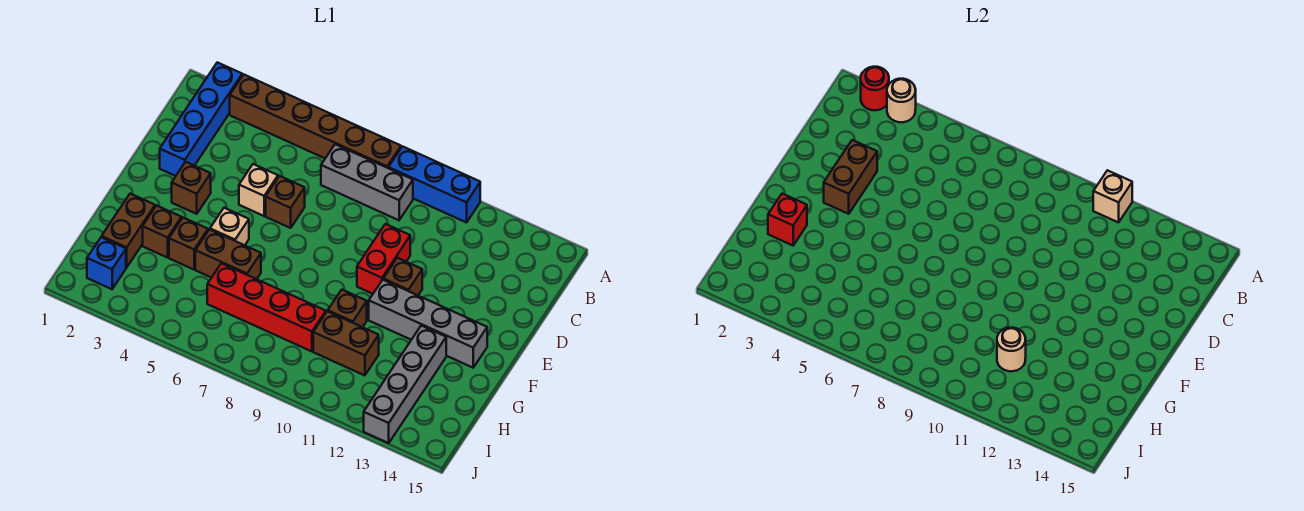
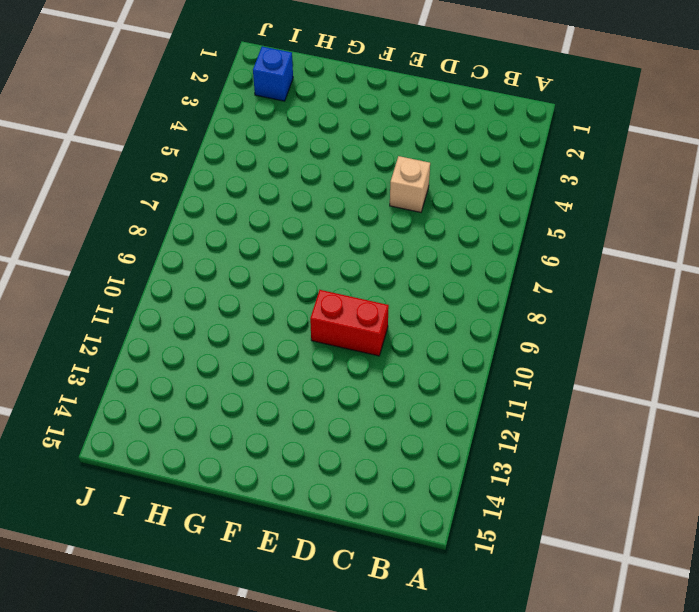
none -> blue brick A2:D2 level 1
none -> brown brick A3:A8 level 1
none -> blue brick A9:A11 level 1

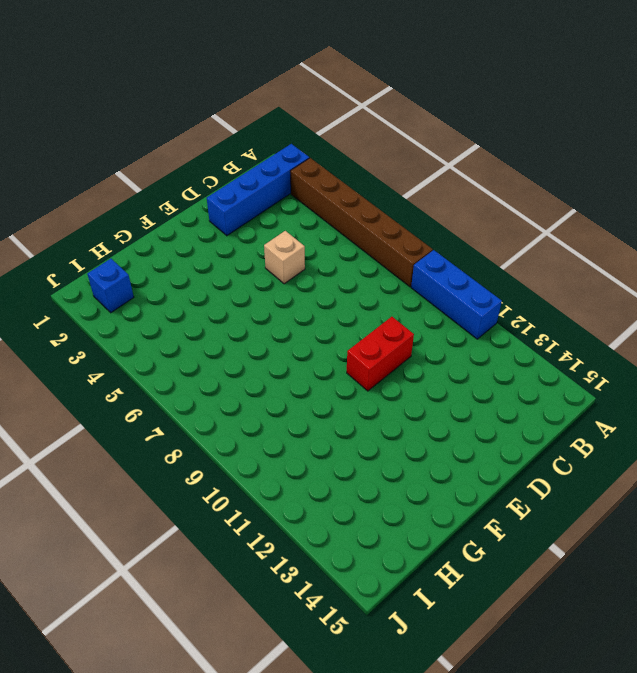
none -> grey brick B7:B9 level 1
none -> brown brick D6 level 1
none -> brown brick E3 level 1

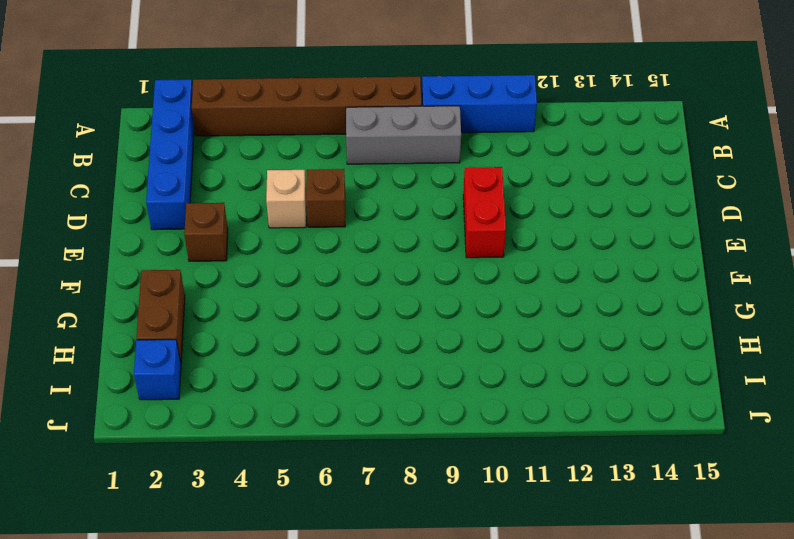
none -> brown brick E11 level 1
none -> tan brick F5 level 1
none -> grey brick F11:F14 level 1

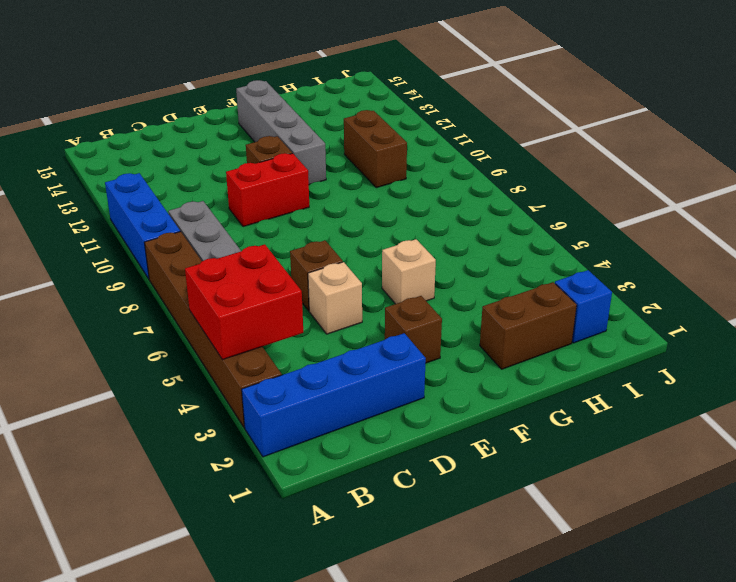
red brick A4:B5 level 2 -> none
none -> brown brick G3 level 1
none -> brown brick G4 level 1
none -> brown brick G5:G6 level 1

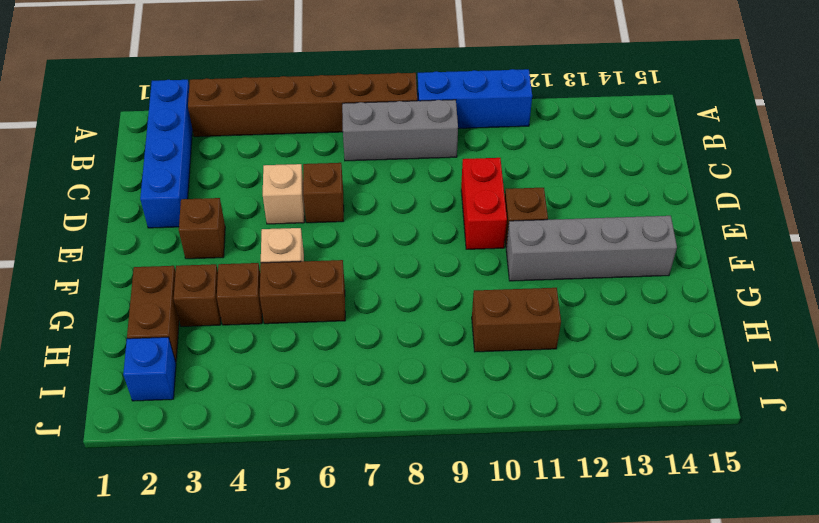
none -> brown brick G10 level 1
none -> grey brick G13:J13 level 1
none -> red brick H6:H9 level 1

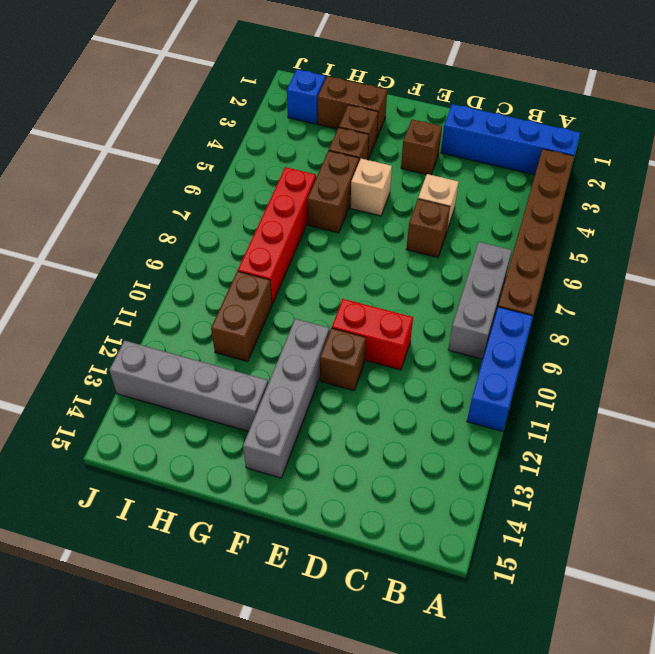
none -> brown brick G10 level 1
none -> red round brick A2 level 2
none -> tan round brick A3 level 2

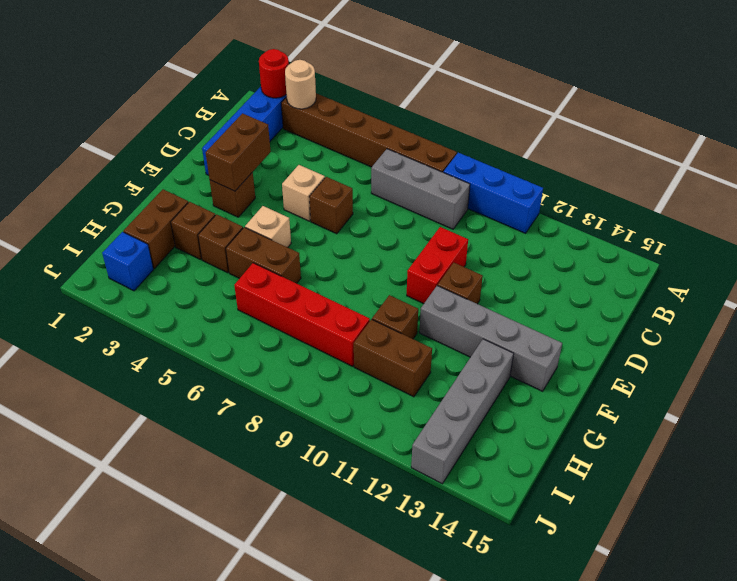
none -> tan brick A11 level 2
none -> red brick G2 level 2
none -> tan round brick H11 level 2

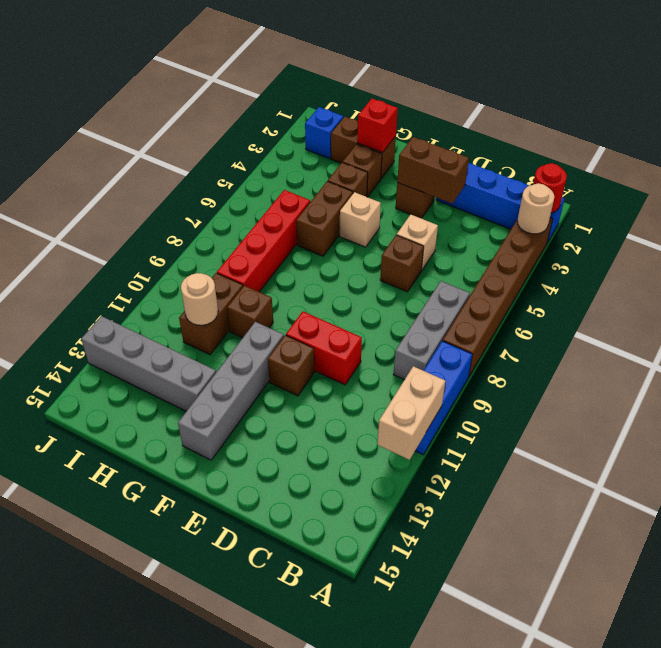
tan brick A11:A12 level 2 -> tan brick A11 level 2

